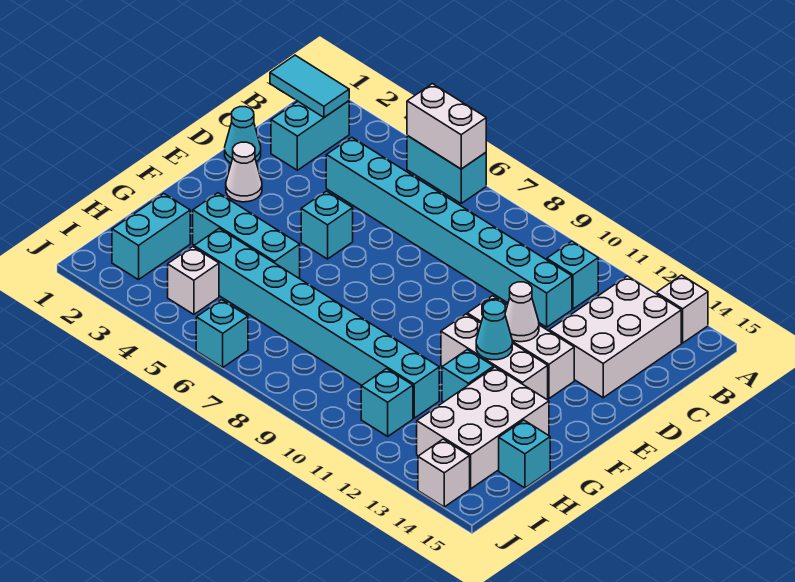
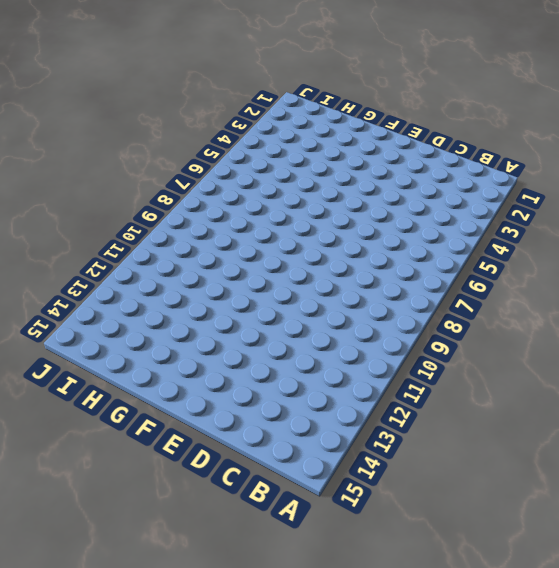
none -> cyan brick A5:A6 level 1
none -> white brick A14 level 1
none -> cyan brick B2:C2 level 1

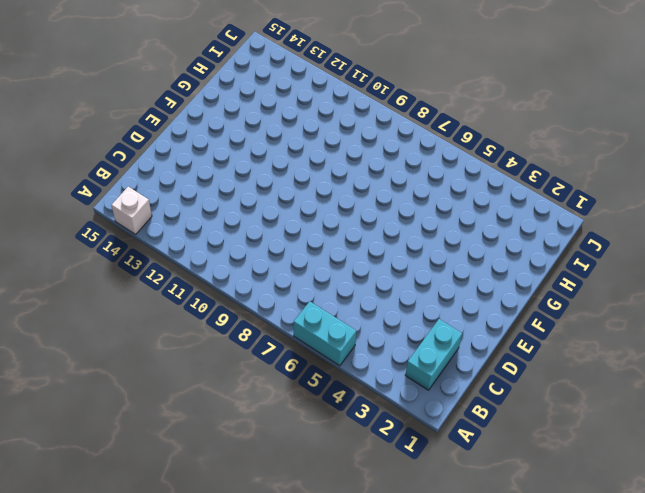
none -> cyan brick B11 level 1
none -> white brick B13:D14 level 1
none -> cyan brick C4:C11 level 1

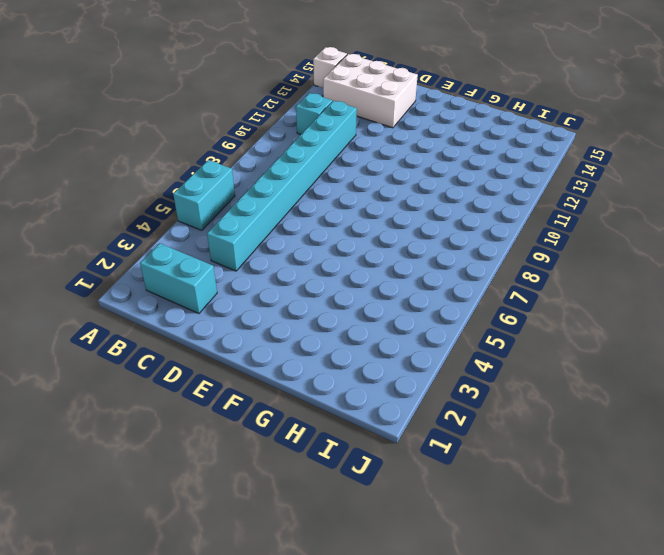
none -> cyan cone D1 level 1
none -> white cone E2 level 1
none -> cyan brick E5 level 1

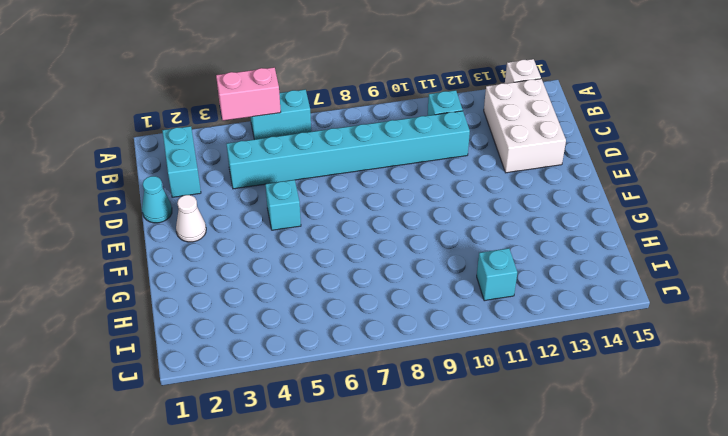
pink brick A4:A5 level 2 -> white brick A5:A6 level 2
none -> white brick E11:E13 level 1
none -> white brick F11:F13 level 1
none -> cyan brick G3:G5 level 1

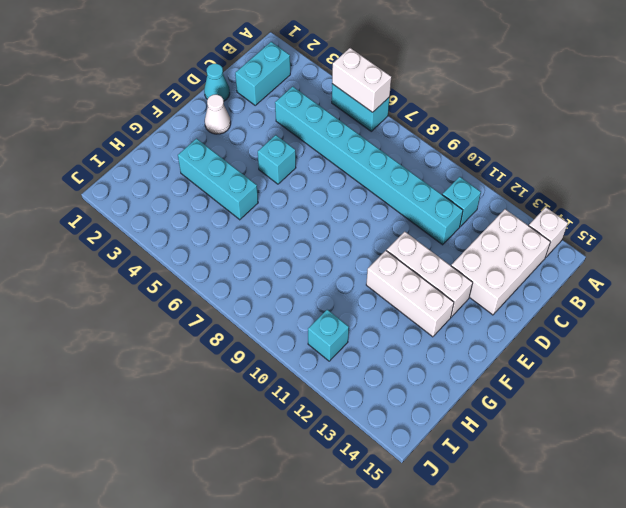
none -> cyan brick G12 level 1
none -> white brick G13:I14 level 1
none -> cyan brick H2:I2 level 1

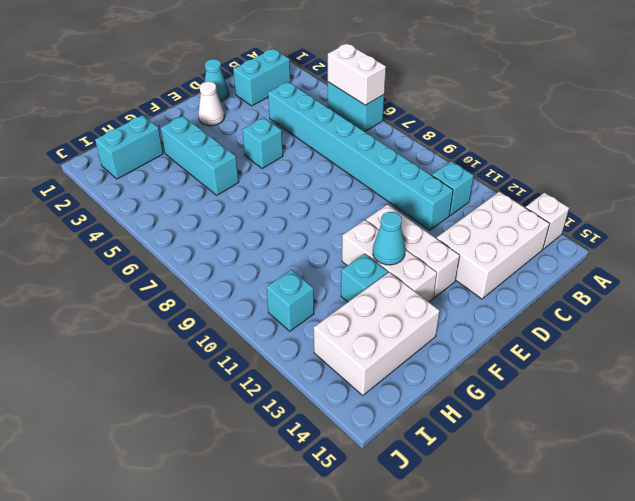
none -> cyan brick H4:H11 level 1
none -> cyan brick H15 level 1
none -> white brick I4 level 1

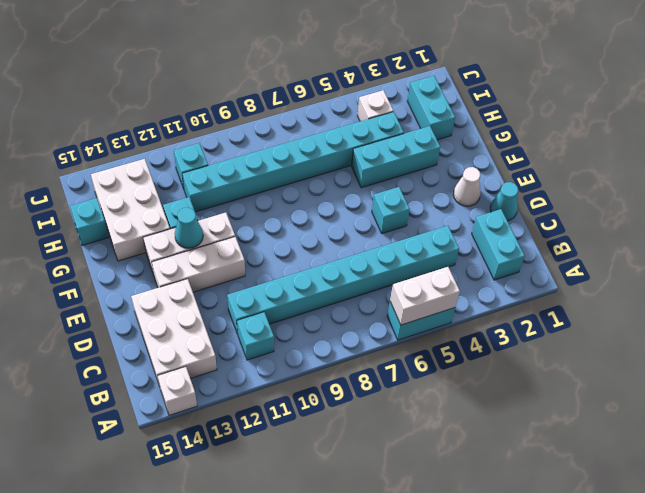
none -> cyan brick J6 level 1
none -> white brick J14 level 1
none -> cyan tile B1:B2 level 2

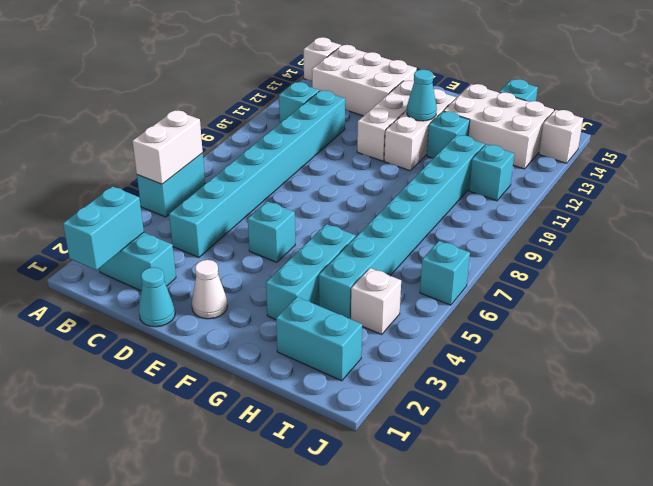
cyan brick B1:B2 level 2 -> cyan tile B1:B2 level 2
none -> white cone E12 level 2

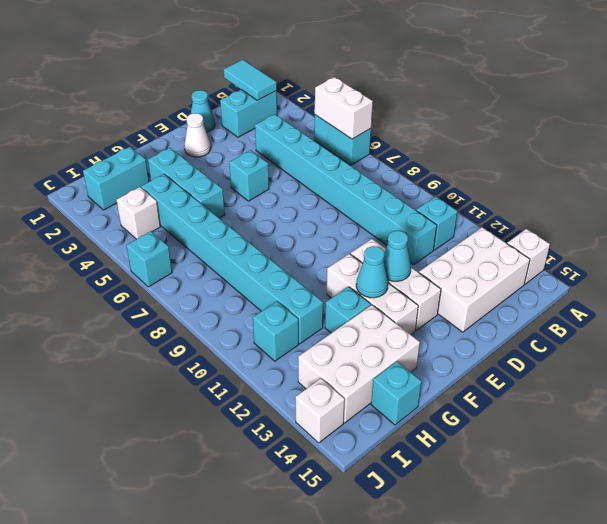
cyan cone E12 level 2 -> white cone E12 level 2

